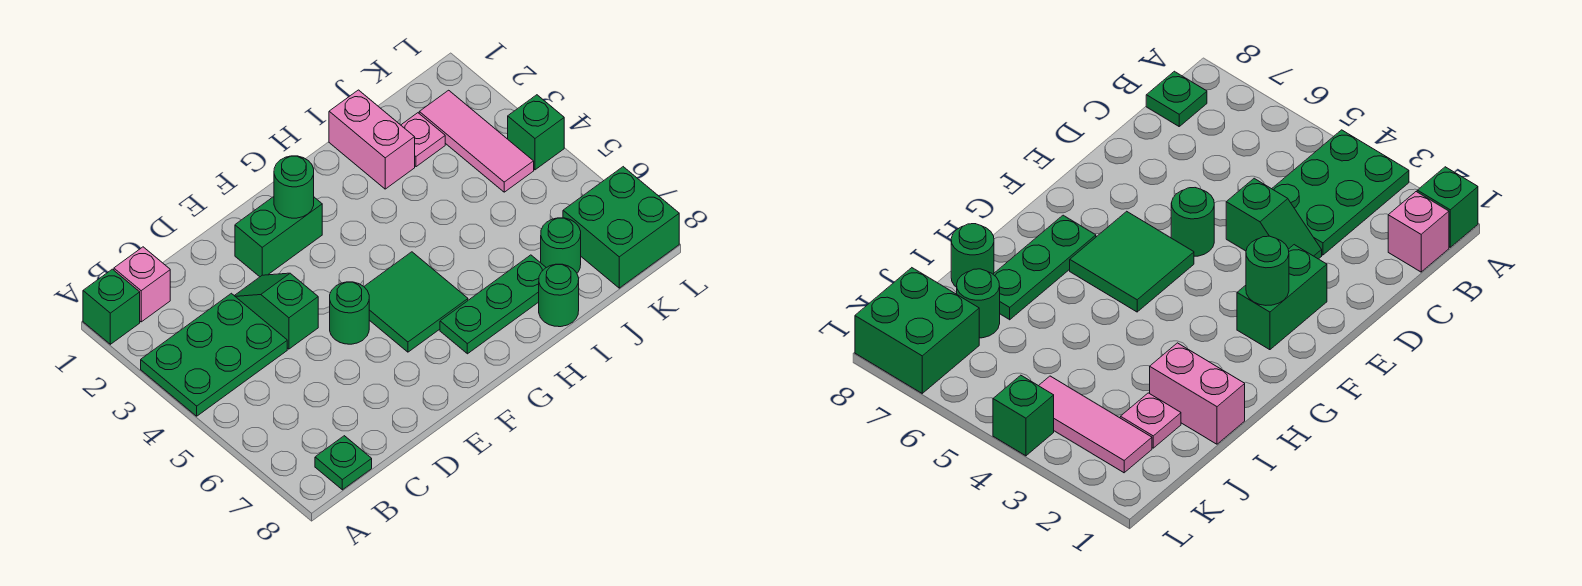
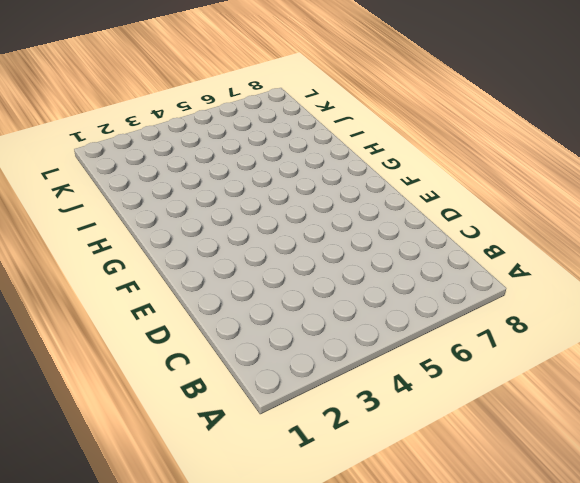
none -> green brick A1 level 1
none -> green plate A3:C4 level 1
none -> pink brick B1 level 1

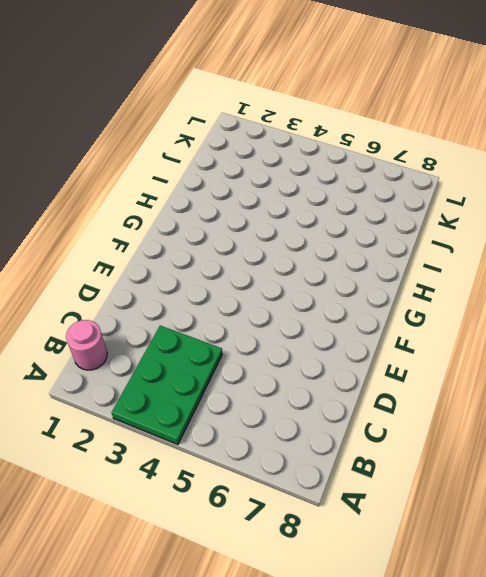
pink round brick B1 level 1 -> pink brick B1 level 1
none -> green brick A1 level 1
none -> green plate B8 level 1
none -> green slope D3:D4 level 1 top 4

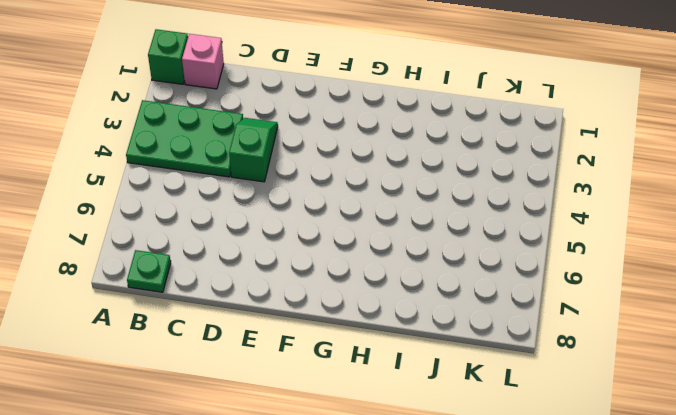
none -> green brick E2:F2 level 1
none -> green round brick E5 level 1
none -> green tile F5:G6 level 1

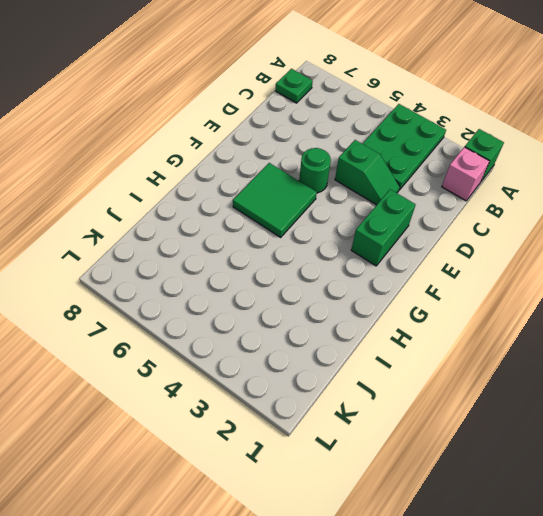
none -> green plate G7:I7 level 1
none -> pink brick I1:I2 level 1
none -> green round brick I8 level 1

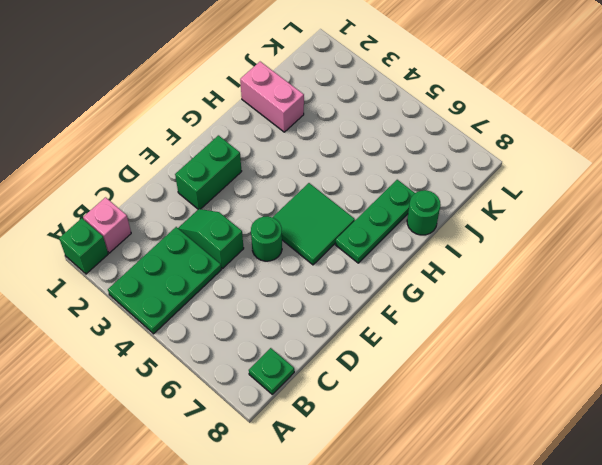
none -> pink plate J2 level 1
none -> green round brick J7 level 1
none -> pink tile K2:K4 level 1

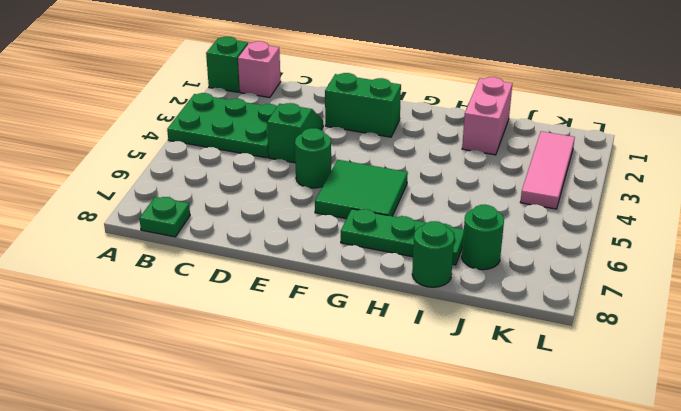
none -> pink plate J2 level 1
none -> green brick K7:L8 level 1
none -> green brick L4 level 1

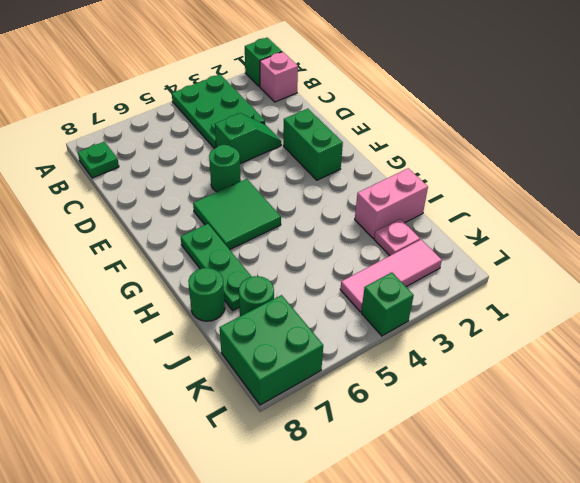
none -> green round brick F2 level 2

